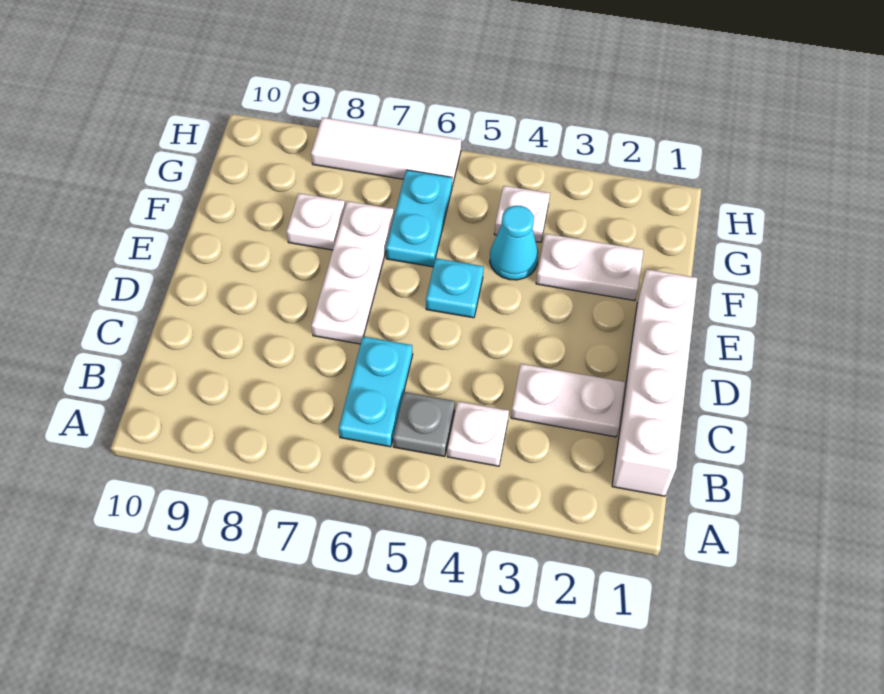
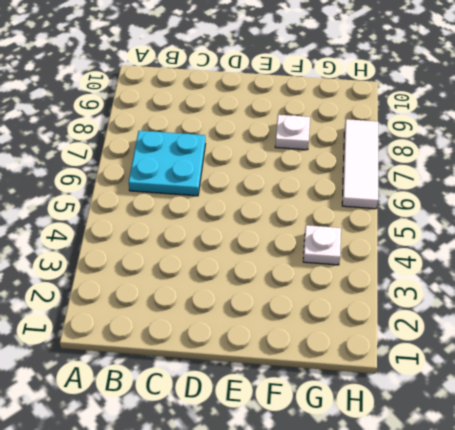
cyan plate B6:C7 level 1 -> cyan plate B6:C6 level 1
none -> white brick B1:E1 level 1
none -> white plate B4 level 1
none -> grey plate B5 level 1

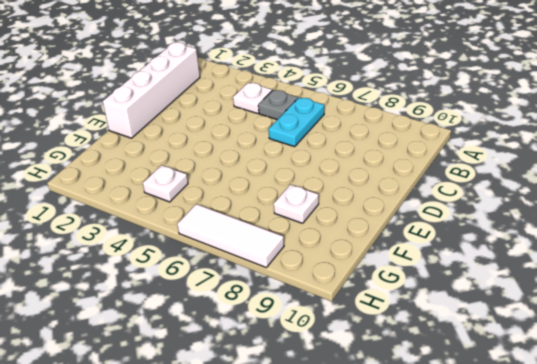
none -> white plate C2:C3 level 1
none -> white plate D7:F7 level 1
none -> cyan plate E5 level 1

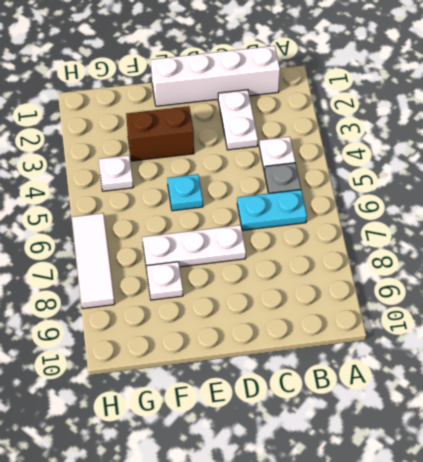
brown brick E3:F3 level 1 -> white plate F2:F3 level 1
none -> cyan cone F4 level 1
none -> cyan plate F6:G6 level 1

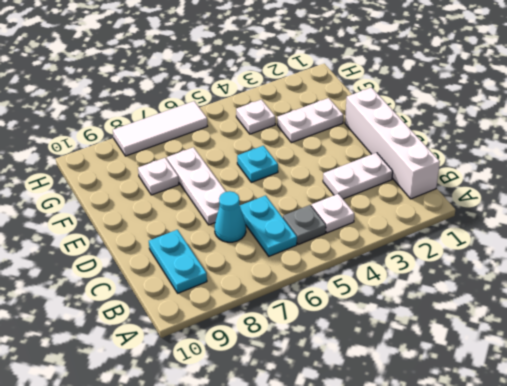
cyan plate B9:C9 level 1 -> cyan plate F6:G6 level 1
cyan cone C7 level 1 -> cyan cone F4 level 1

